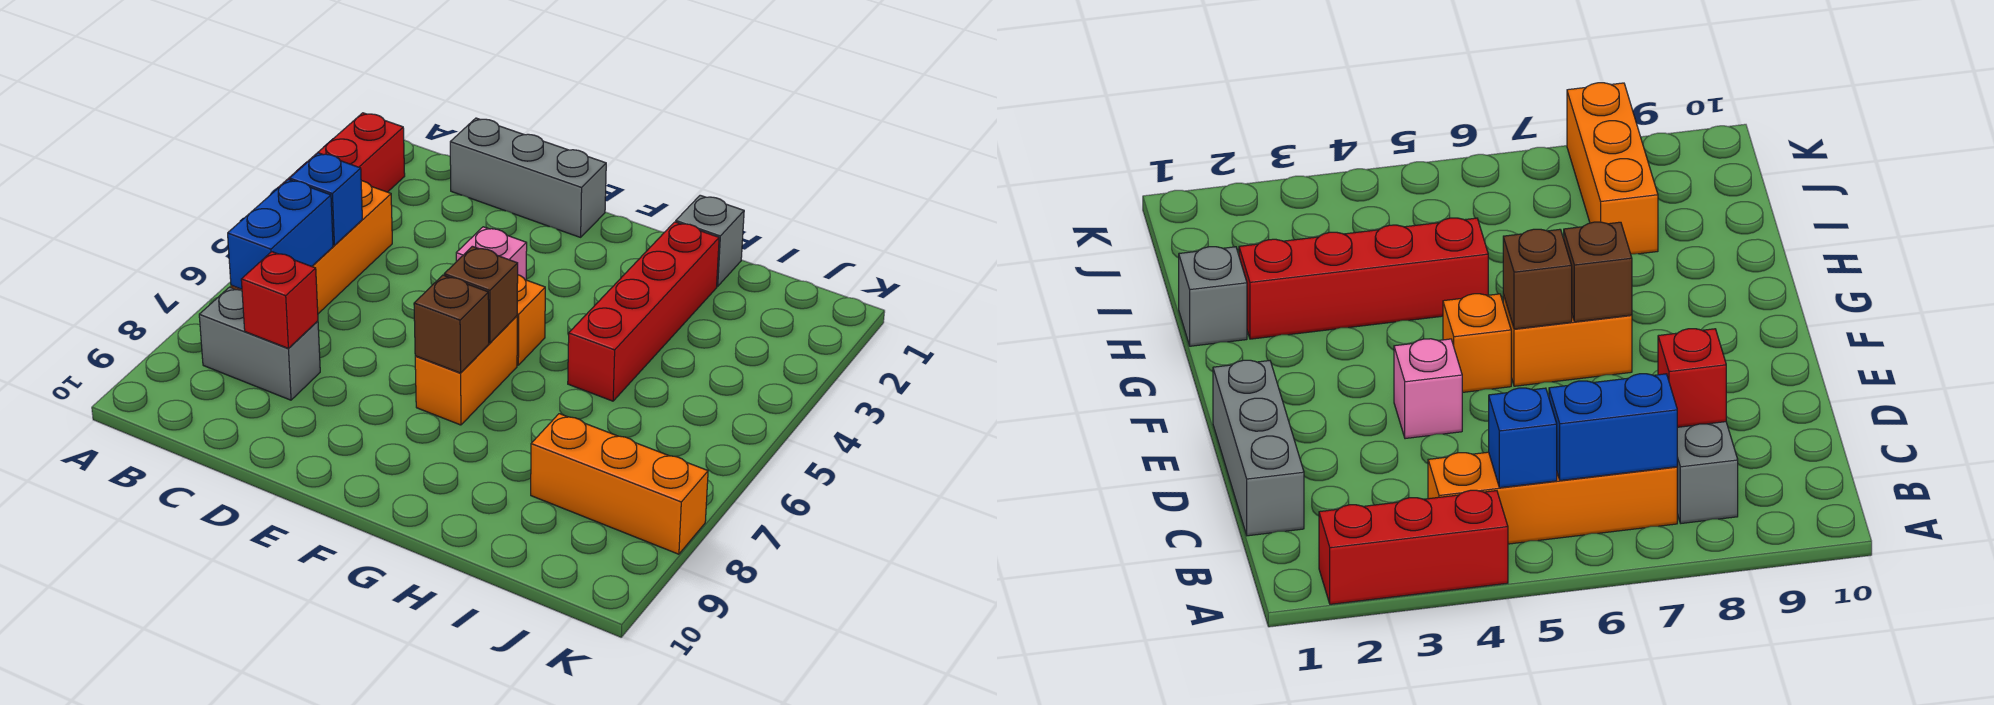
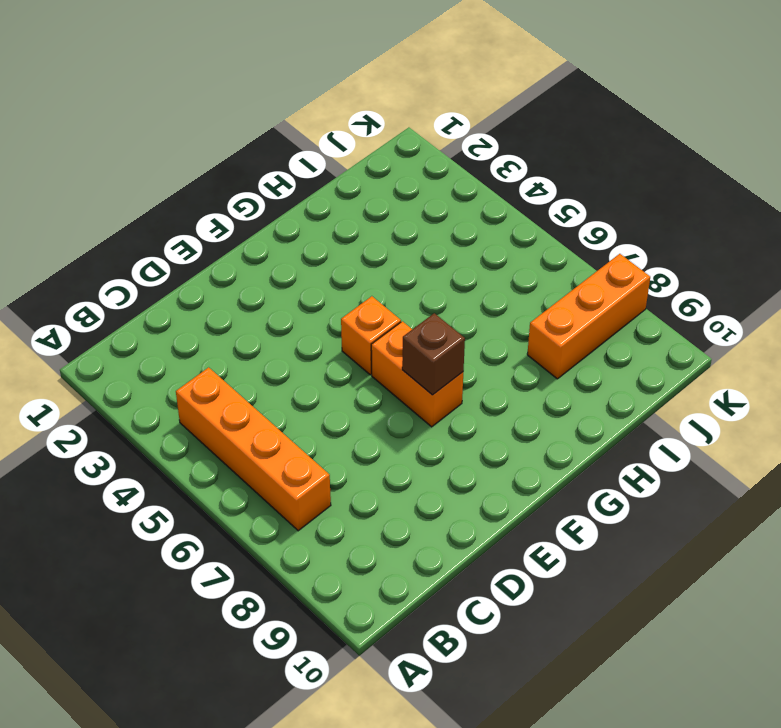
none -> red brick A2:A4 level 1
none -> grey brick B8:C8 level 1
none -> grey brick C1:E1 level 1

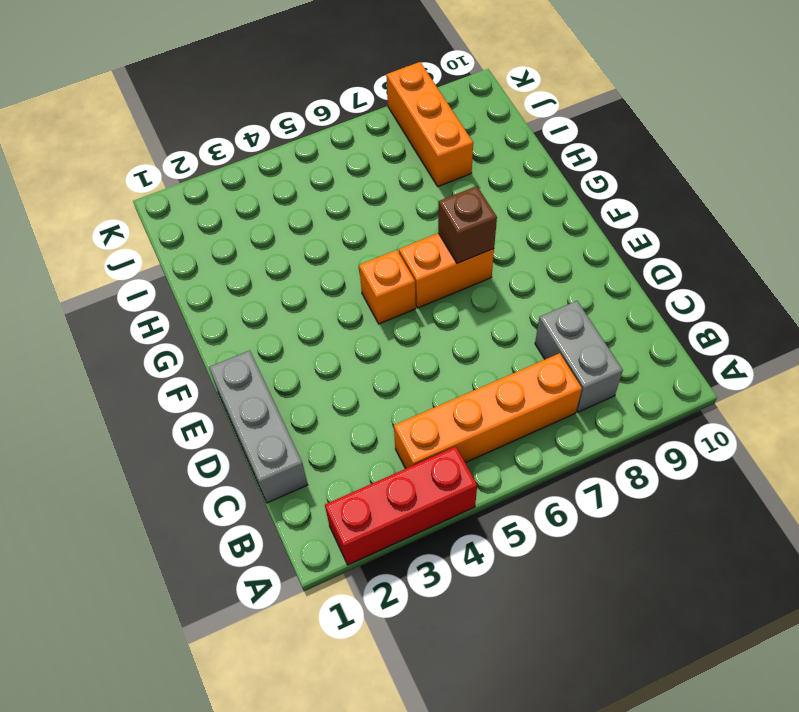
none -> pink brick E4 level 1
none -> grey brick H1 level 1
none -> red brick H2:H5 level 1

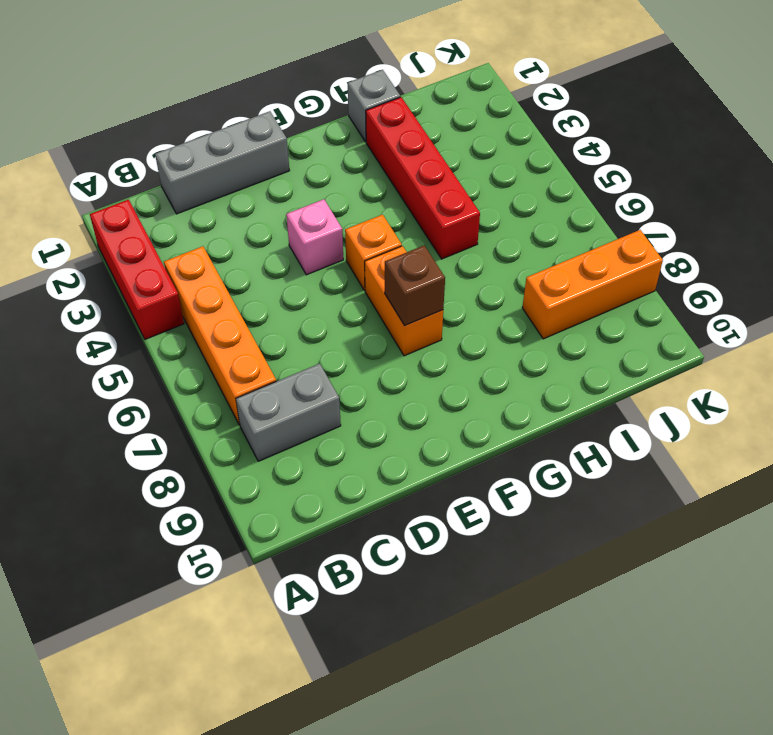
none -> blue brick B5 level 2
none -> blue brick B6:B7 level 2
none -> red brick C8 level 2

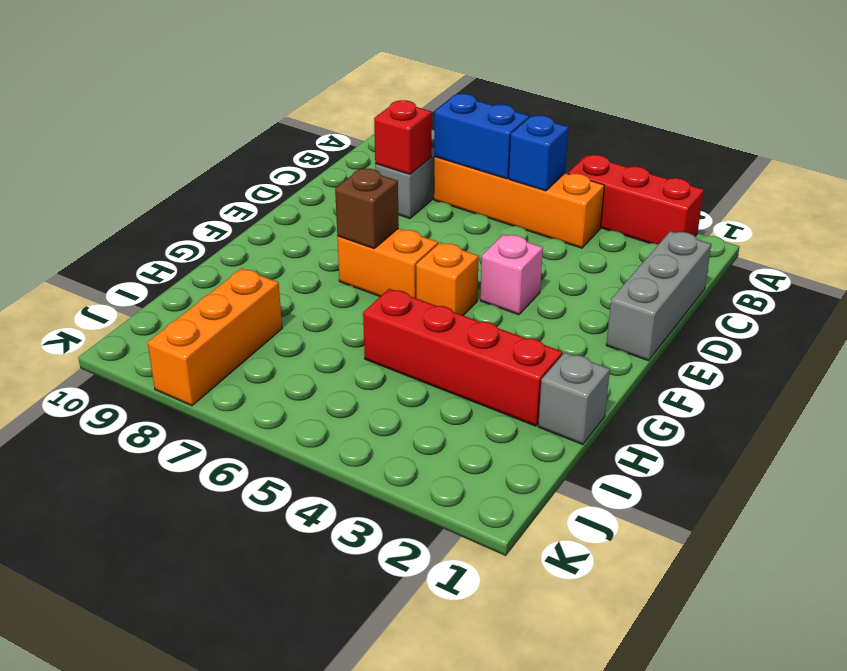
none -> brown brick F6 level 2

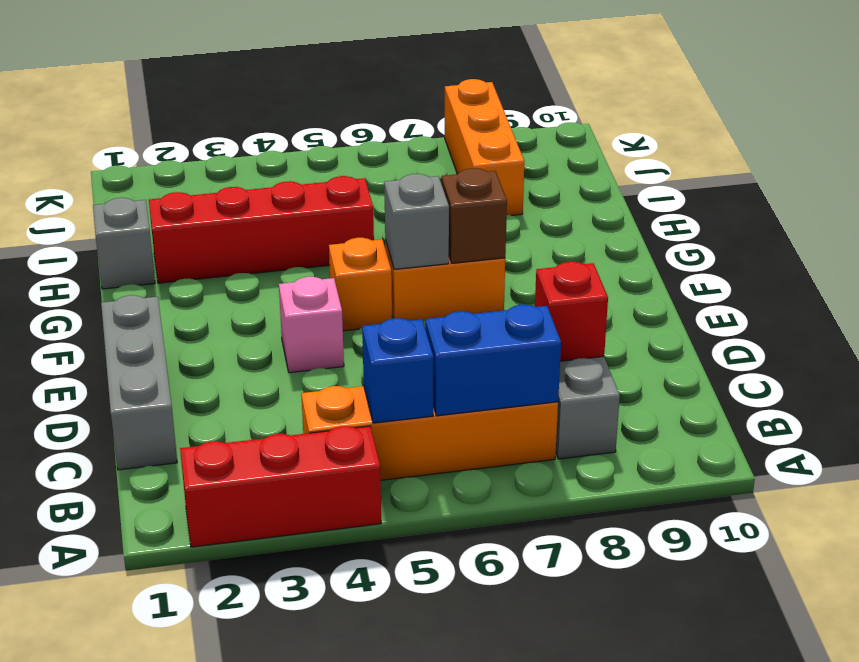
grey brick F6 level 2 -> brown brick F6 level 2

